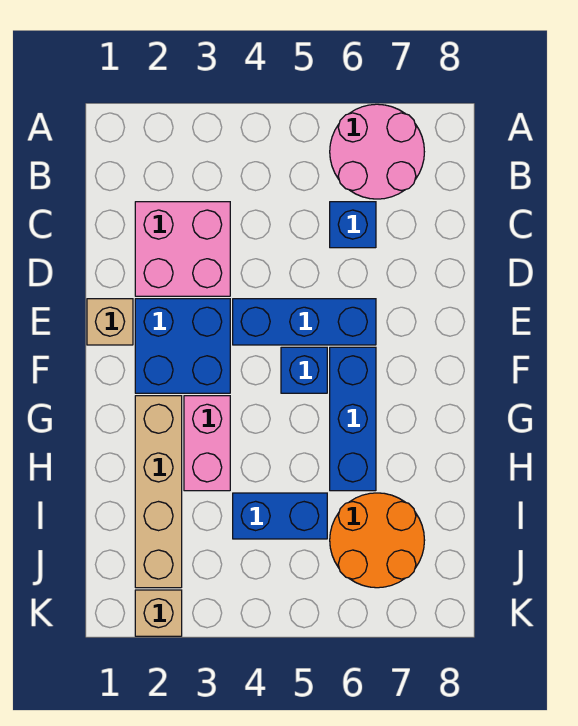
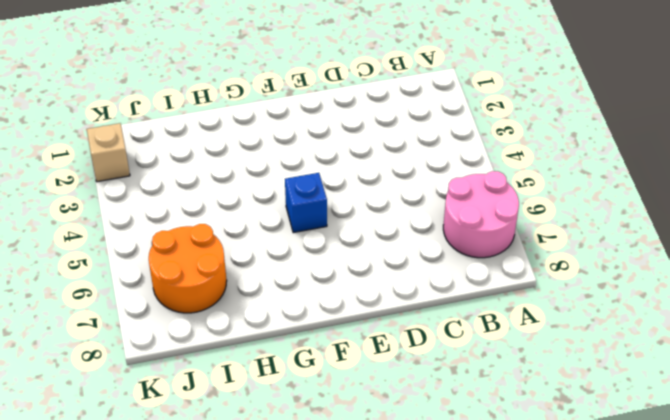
none -> pink brick C2:D3 level 1
none -> blue brick C6 level 1
none -> tan brick E1 level 1

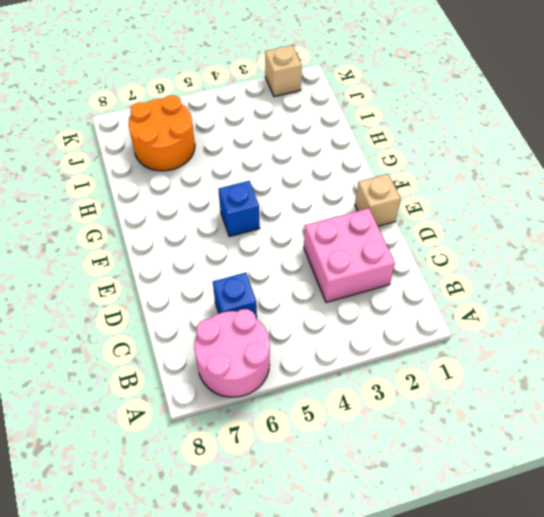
none -> blue brick E2:F3 level 1
none -> blue brick E4:E6 level 1
none -> blue brick F6:H6 level 1

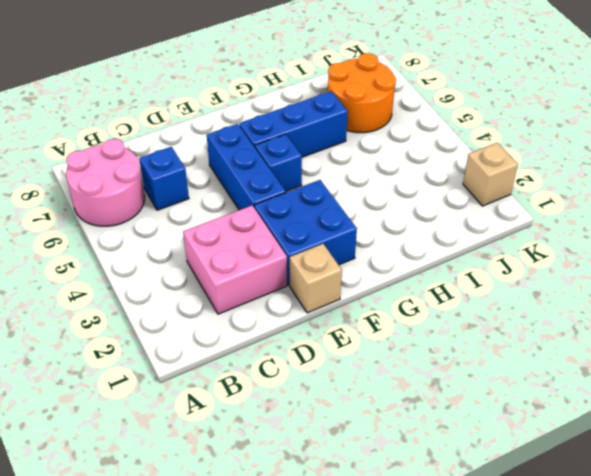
none -> tan brick G2:J2 level 1
none -> pink brick G3:H3 level 1
none -> blue brick I4:I5 level 1

